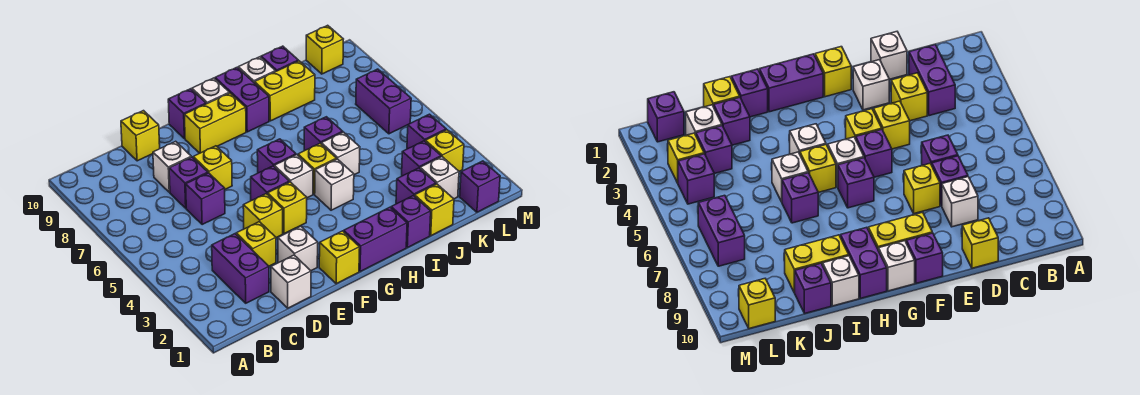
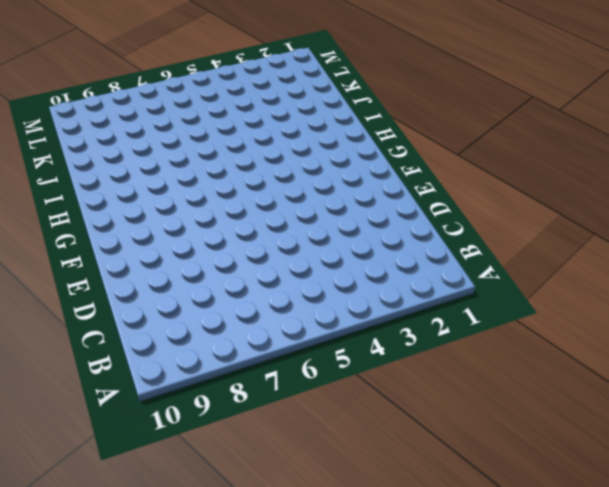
none -> purple brick C2:C3 level 1
none -> white brick D1 level 1
none -> yellow brick D3 level 1
none -> purple brick D6 level 1

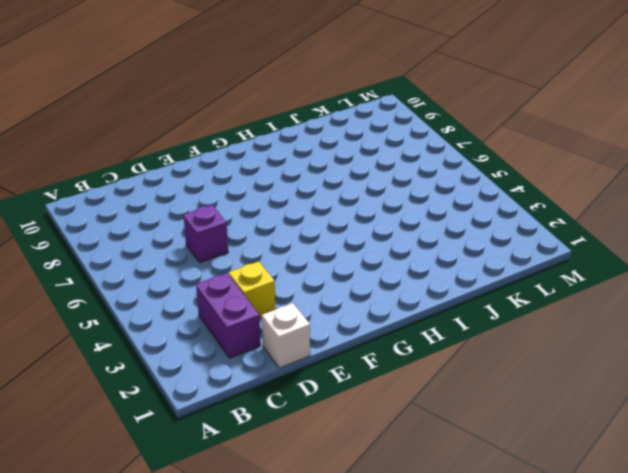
none -> purple brick D7 level 1
none -> white brick D8 level 1
none -> yellow brick D10 level 1
none -> white brick E2 level 1

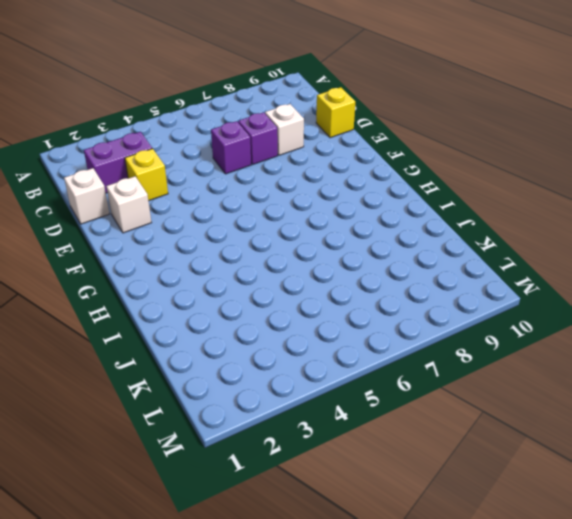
none -> yellow brick E4 level 1
none -> yellow brick E7 level 1
none -> yellow brick F1 level 1
none -> yellow brick F4 level 1

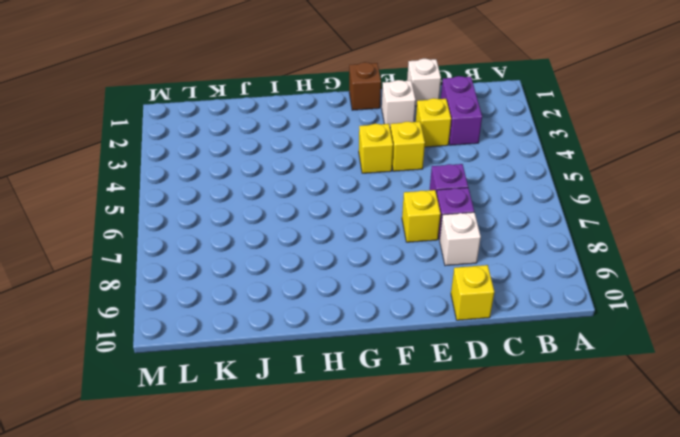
brown brick F1 level 1 -> yellow brick F1 level 1
none -> purple brick F5 level 1
none -> yellow brick F9:G9 level 1
none -> purple brick F10 level 1
none -> purple brick G1:H1 level 1

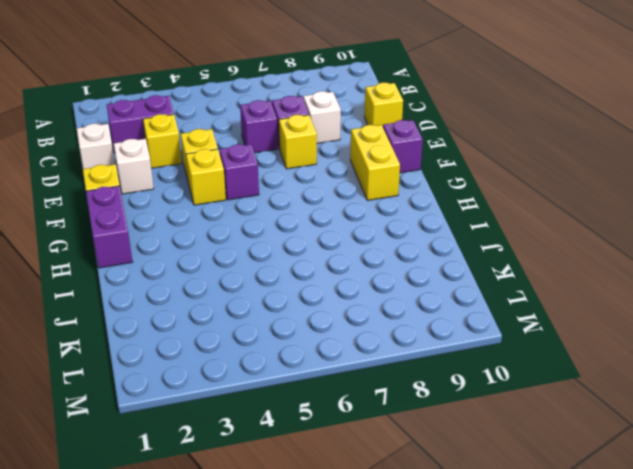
none -> white brick G5 level 1
none -> purple brick G6 level 1
none -> white brick G10 level 1
none -> white brick H4 level 1

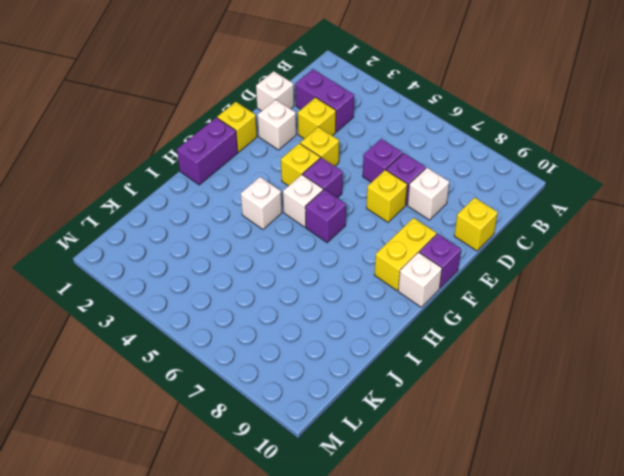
none -> yellow brick H5 level 1
none -> purple brick H9:H10 level 1
none -> purple brick I1 level 1
none -> white brick I5 level 1

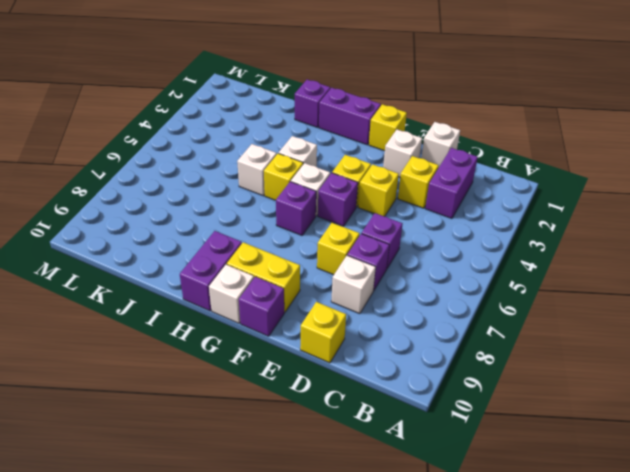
none -> purple brick I6 level 1
none -> yellow brick I9:J9 level 1
none -> white brick I10 level 1
none -> yellow brick J1 level 1

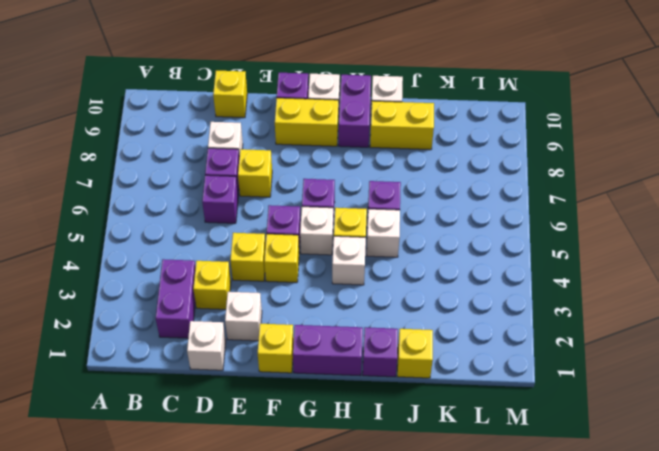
none -> purple brick J2 level 1
none -> purple brick J10 level 1
none -> white brick K2 level 1
none -> purple brick K3 level 1

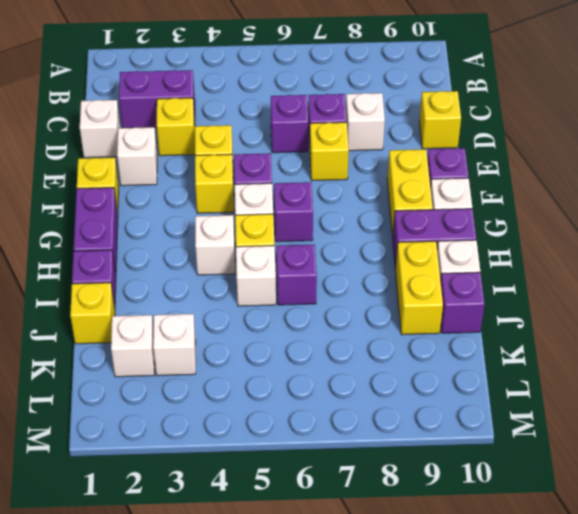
white brick K3 level 1 -> purple brick K3 level 1
none -> purple brick J2 level 1
none -> purple brick L1 level 1
none -> yellow brick L3 level 1
none -> purple brick L4 level 1

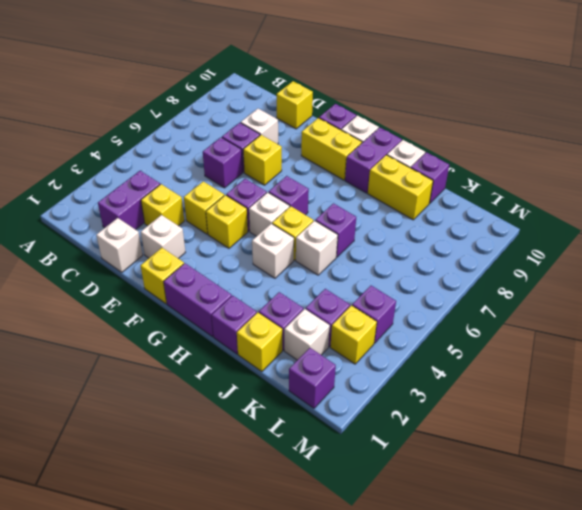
none -> purple brick L6:L7 level 1
none -> yellow brick L10 level 1

